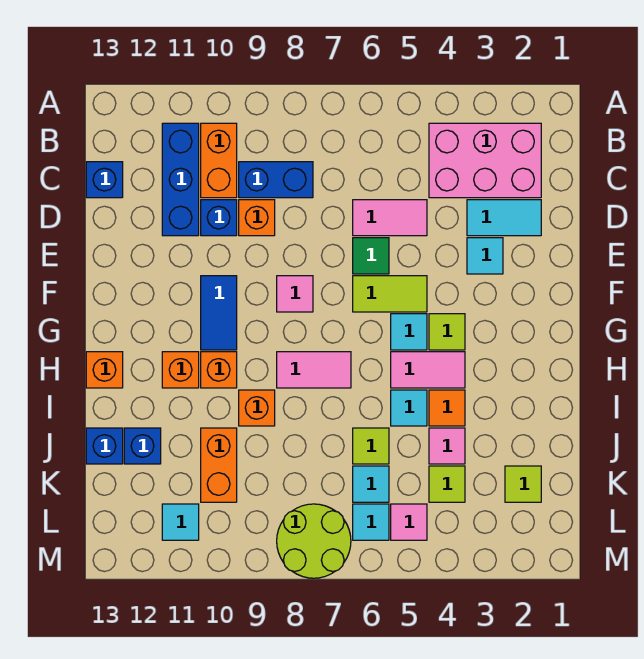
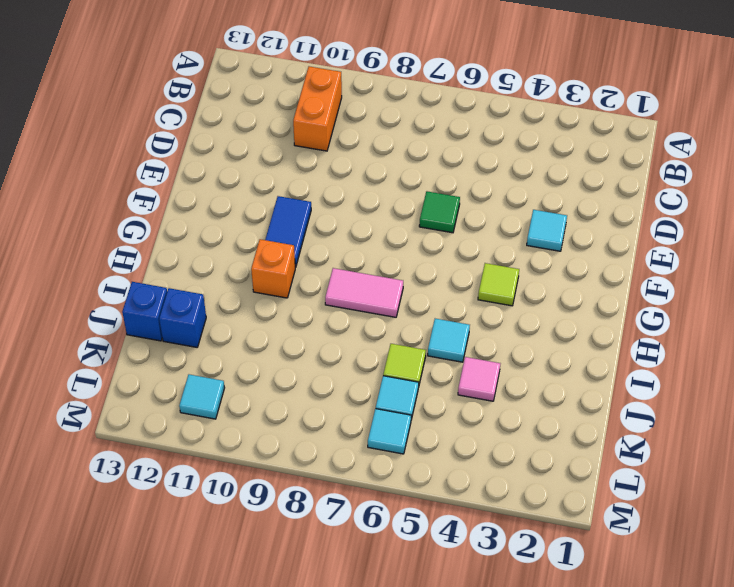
none -> pink brick B2:C4 level 1
none -> blue brick B11:D11 level 1
none -> blue brick C8:C9 level 1
none -> blue brick C13 level 1

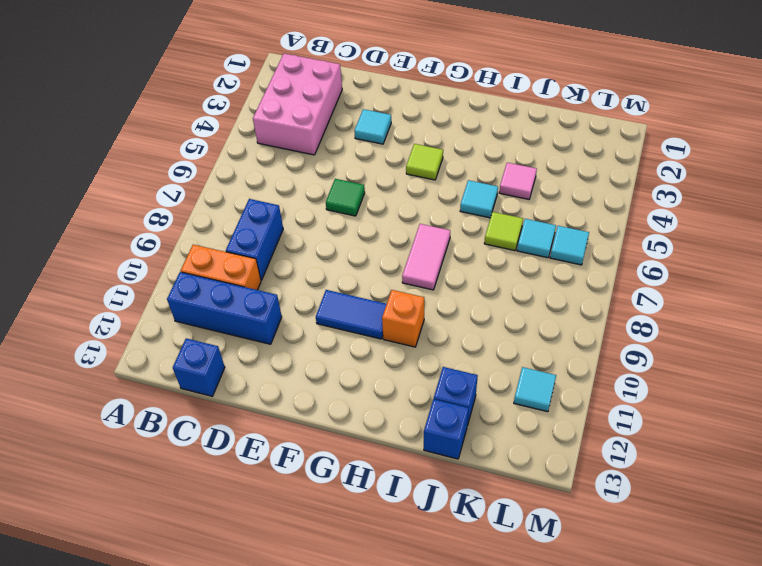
none -> cyan tile D2:D3 level 1
none -> pink tile D5:D6 level 1
none -> orange brick D9 level 1
none -> blue brick D10 level 1

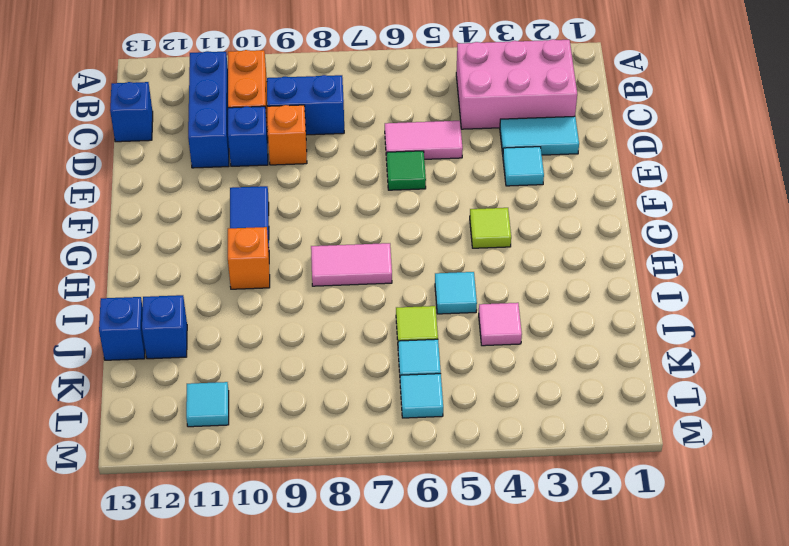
none -> lime tile F5:F6 level 1
none -> pink tile F8 level 1
none -> cyan tile G5 level 1
none -> pink tile H4:H5 level 1

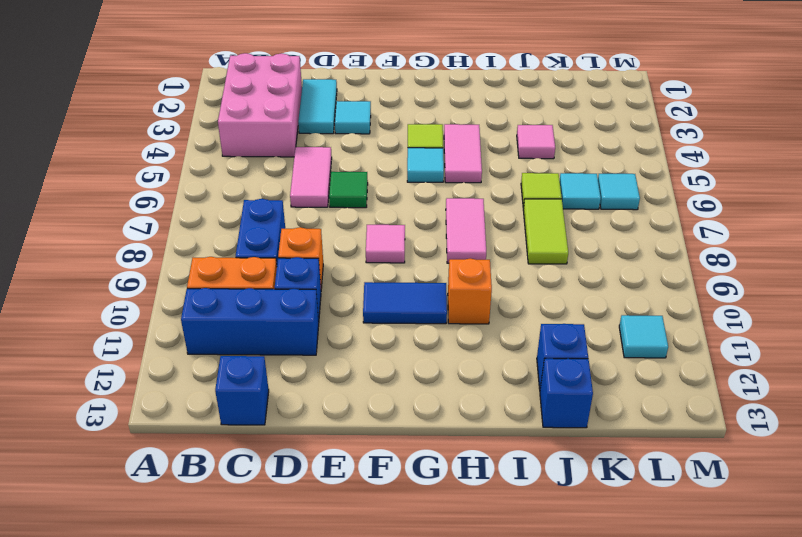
lime tile J7:J8 level 1 -> lime tile F5:F6 level 1
none -> orange brick H11 level 1
none -> orange brick H13 level 1
none -> orange tile I4 level 1
none -> cyan tile I5 level 1

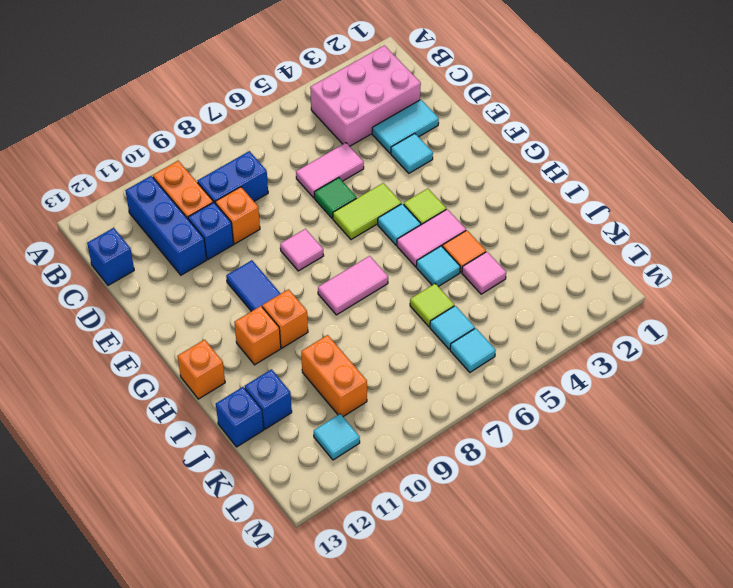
none -> orange brick I9 level 1
none -> lime tile K2 level 1
none -> lime tile K4 level 1
none -> pink tile L5 level 1

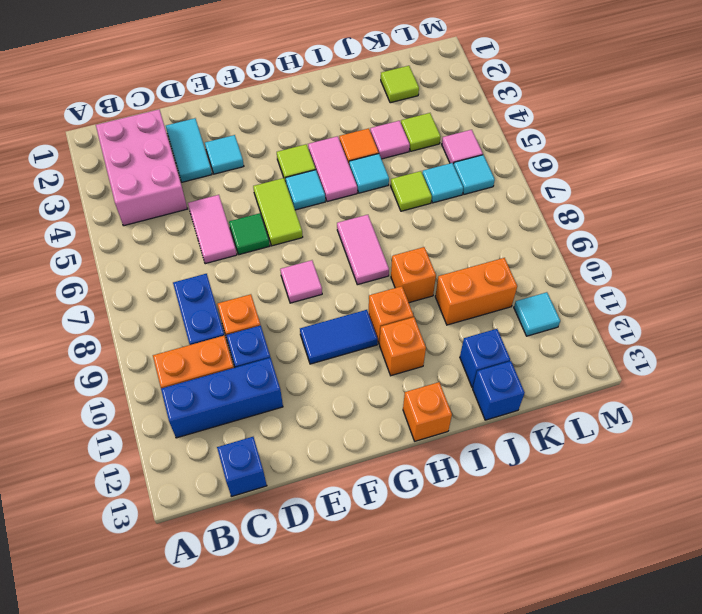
none -> lime round brick L7:M8 level 1

